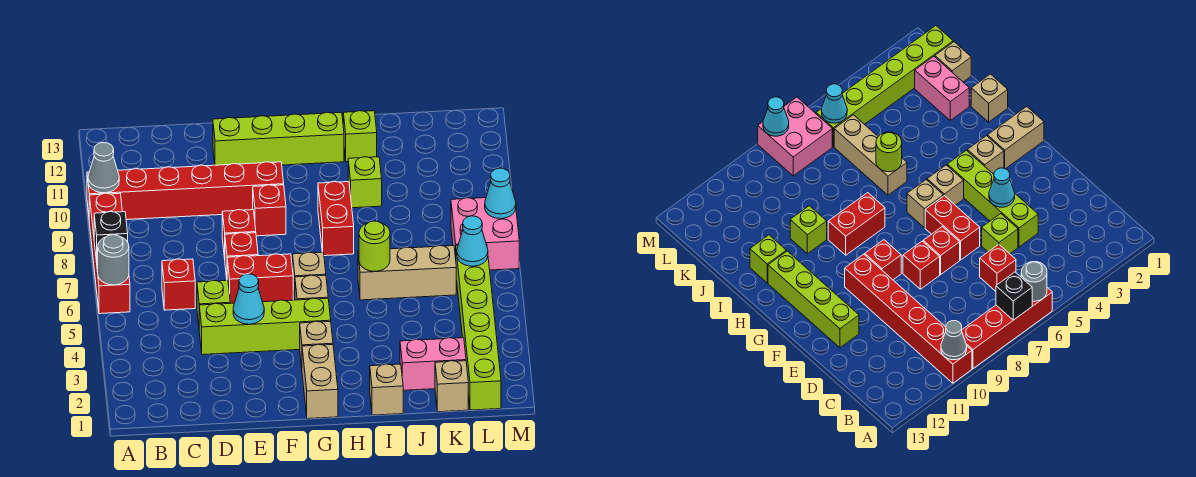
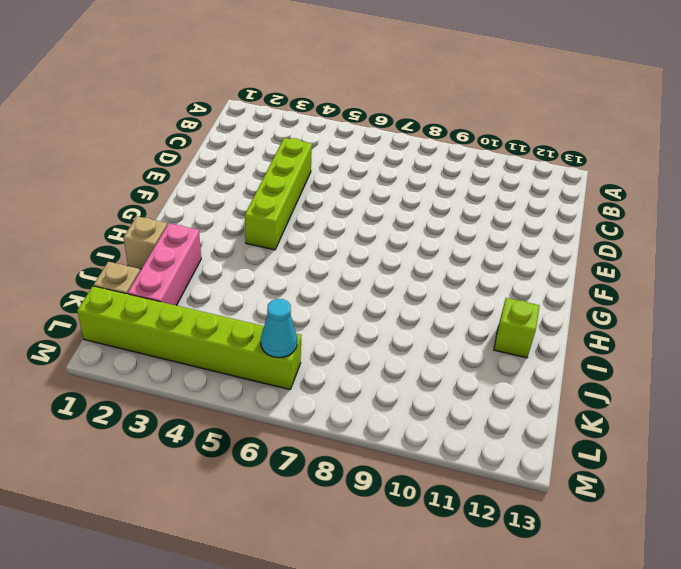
pink brick I2:K2 level 1 -> pink brick J2:K2 level 1
none -> red brick A6:A9 level 1
none -> red brick A10:F10 level 1
none -> red brick C6 level 1
none -> lime brick D5 level 1

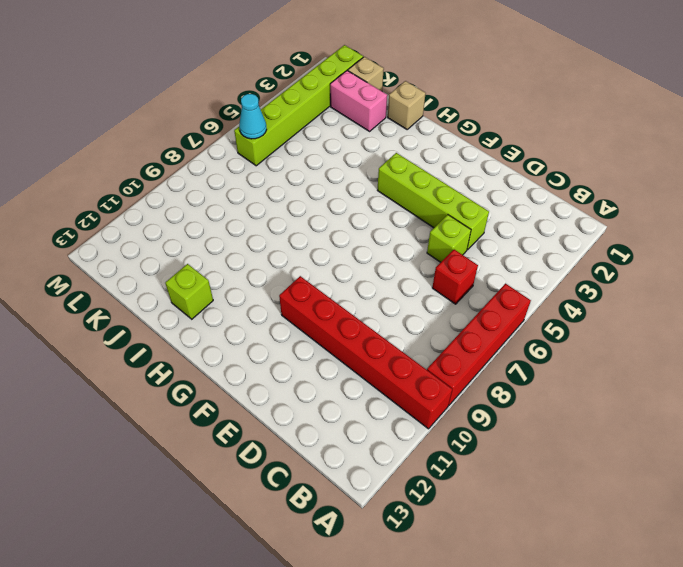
none -> red brick E6:F6 level 1
none -> red brick E7 level 1
none -> red brick E8 level 1
none -> lime brick E12:H12 level 1

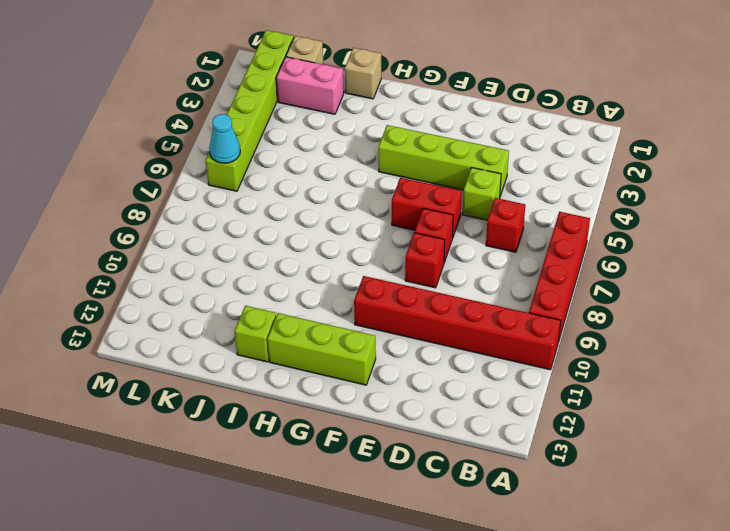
lime brick F12:H12 level 1 -> lime brick E12:H12 level 1
none -> red brick F9 level 1
none -> tan brick G1:G2 level 1
none -> tan brick G3 level 1
none -> tan brick G5 level 1

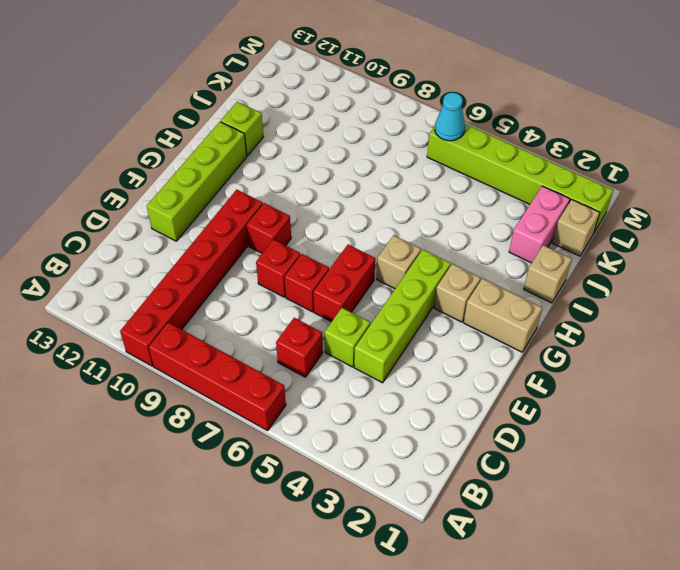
none -> tan brick G6 level 1
none -> red brick H8:H9 level 1
none -> tan brick I6:K6 level 1
none -> lime brick I10 level 1

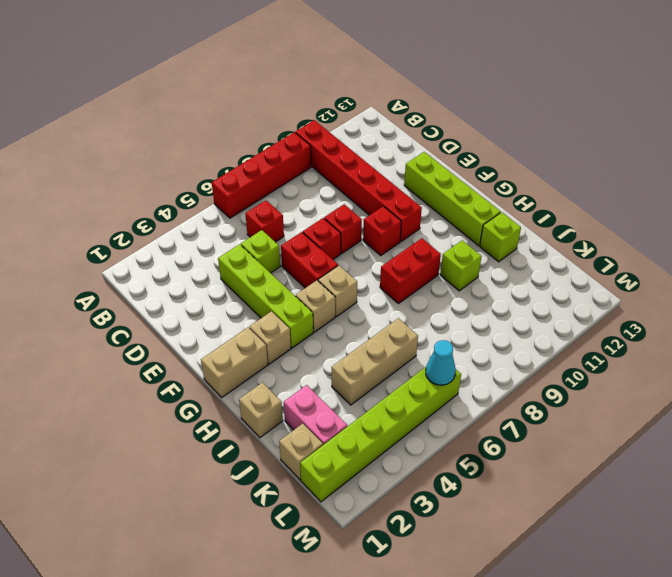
tan brick J4:J6 level 1 -> tan brick I6:K6 level 1
none -> pink brick L7:M8 level 1
none -> grey round brick A6 level 2
none -> black brick A7 level 2
none -> grey cone A10 level 2

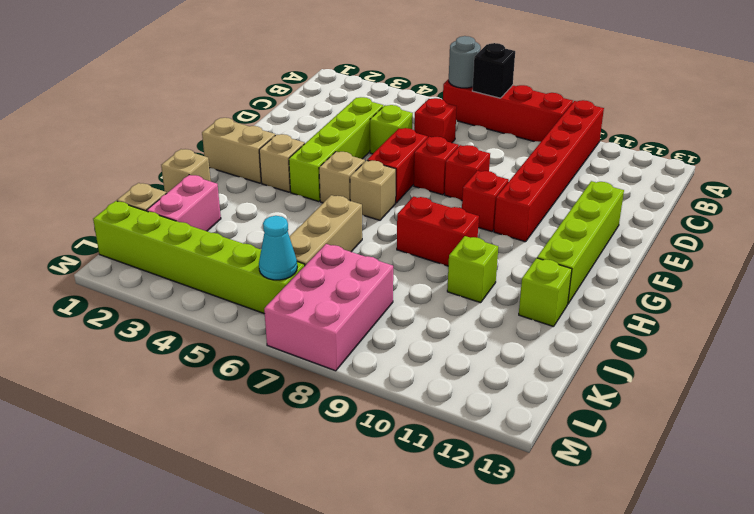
pink brick K7:M8 level 1 -> pink brick L7:M8 level 1
none -> grey cone A10 level 2
none -> cyan cone E4 level 2
none -> lime round brick I6 level 2
none -> cyan cone M8 level 2

